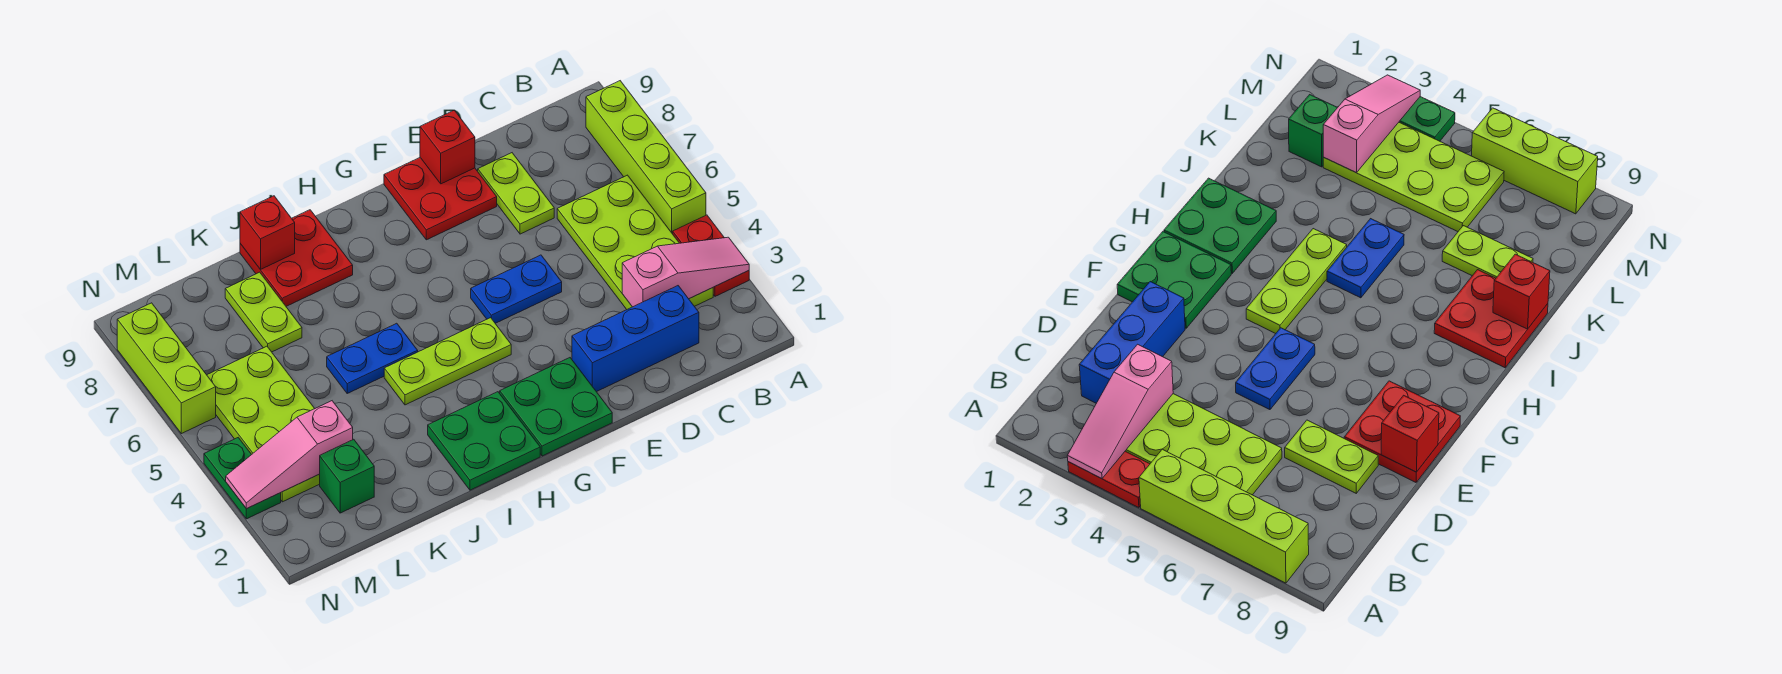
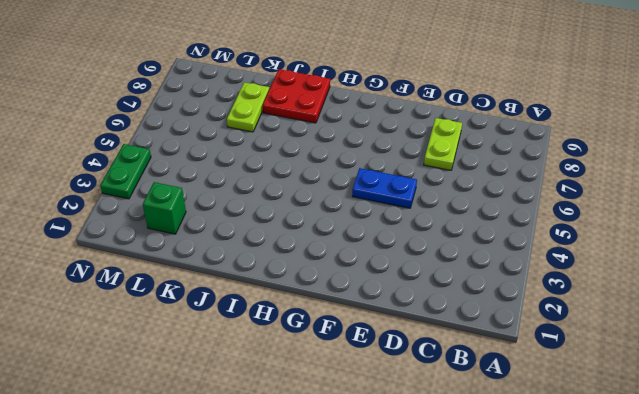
none -> red plate A3:A4 level 1
none -> lime brick A5:A8 level 1
none -> lime plate B3:C6 level 1

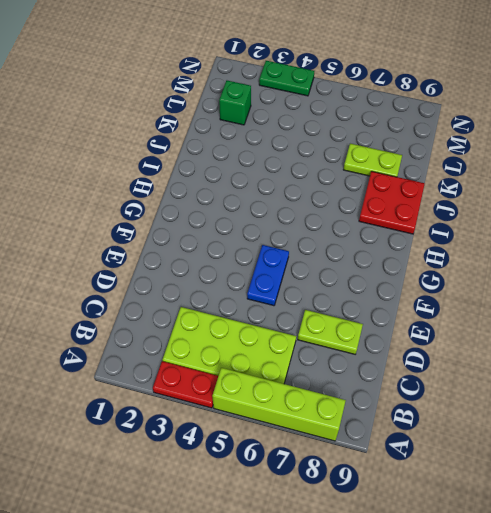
none -> blue brick C2:E2 level 1
none -> red plate E8:F9 level 1
none -> green plate F1:G2 level 1

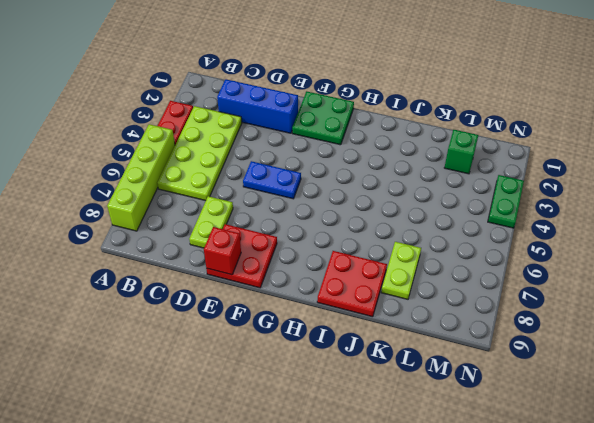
none -> lime plate G4:I4 level 1
none -> green plate H1:I2 level 1
none -> blue plate I5:J5 level 1

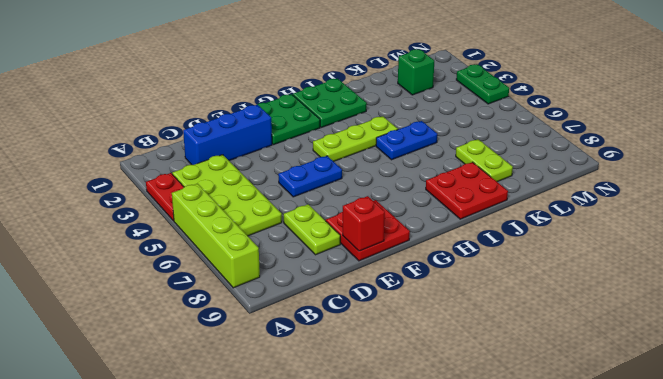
none -> lime plate L3:M6 level 1
none -> lime brick N6:N8 level 1
none -> pink slope A3:C3 level 2 top C

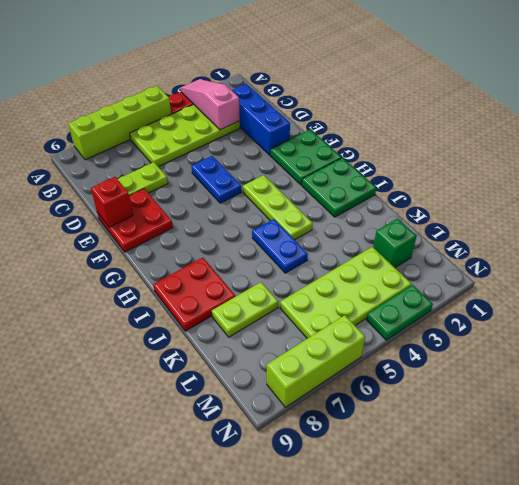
none -> red brick J9 level 2
none -> pink slope L3:N3 level 2 top L

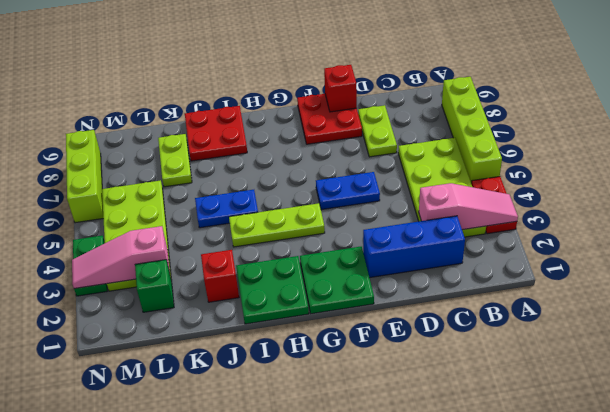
red brick J2 level 1 -> red brick J9 level 2

